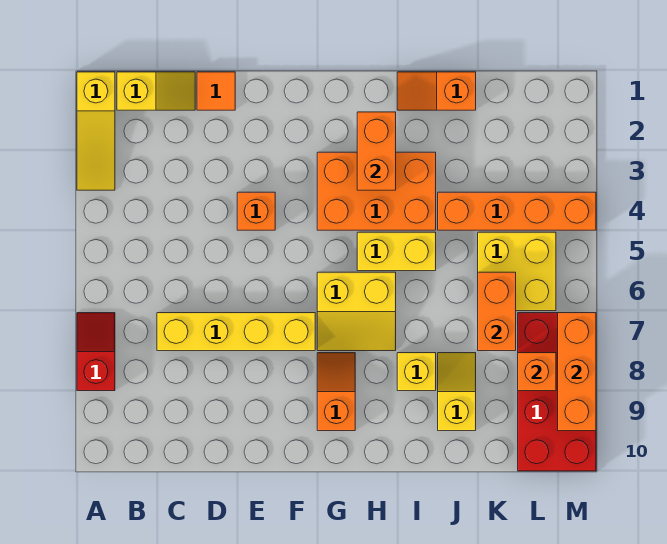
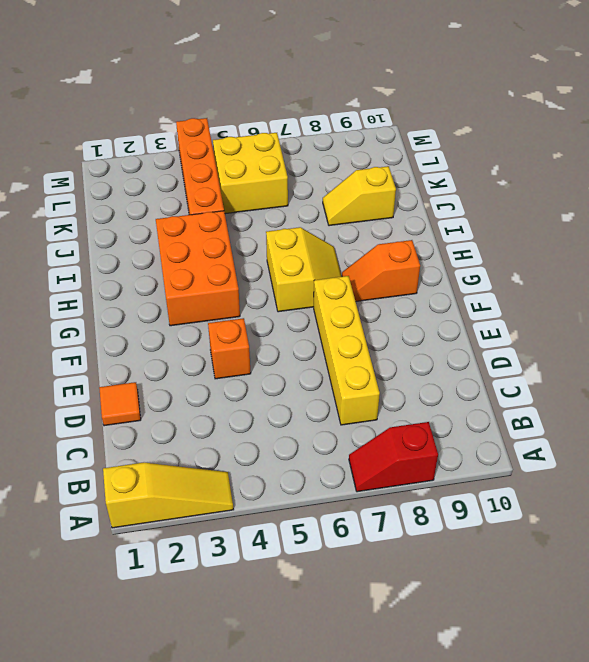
none -> yellow slope B1:C1 level 1 top B
none -> yellow brick H5:I5 level 1
none -> orange slope I1:J1 level 1 top J

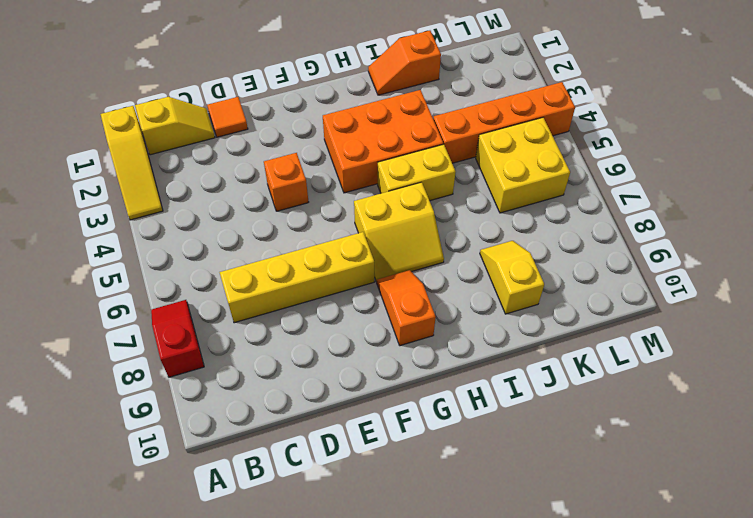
none -> yellow brick I8 level 1
none -> red brick L7:M10 level 1
none -> orange brick H2:H3 level 2

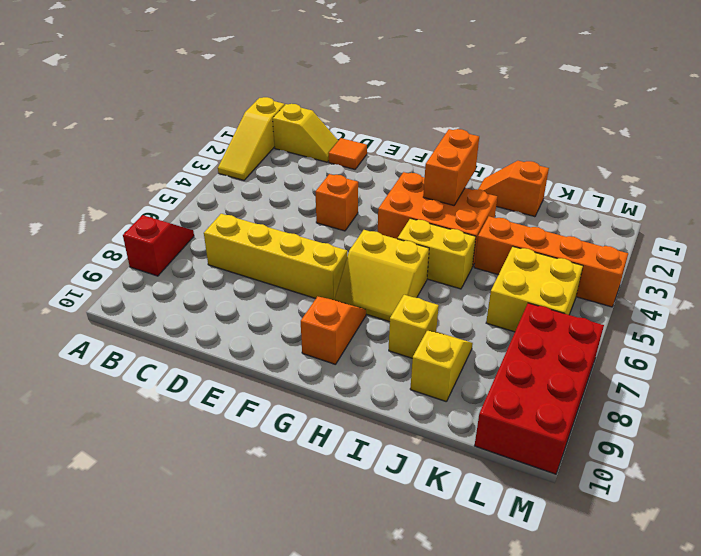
none -> orange brick K6:K7 level 2
none -> orange brick L8 level 2
none -> orange brick M7:M9 level 2

